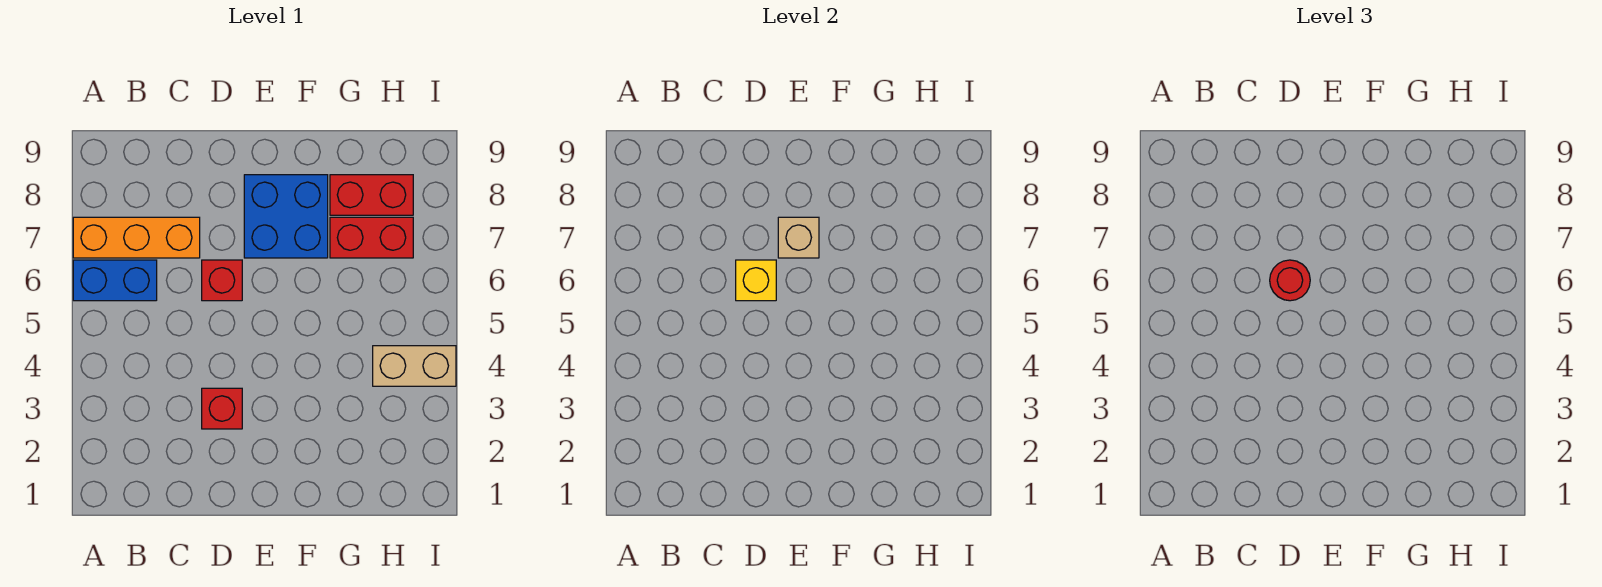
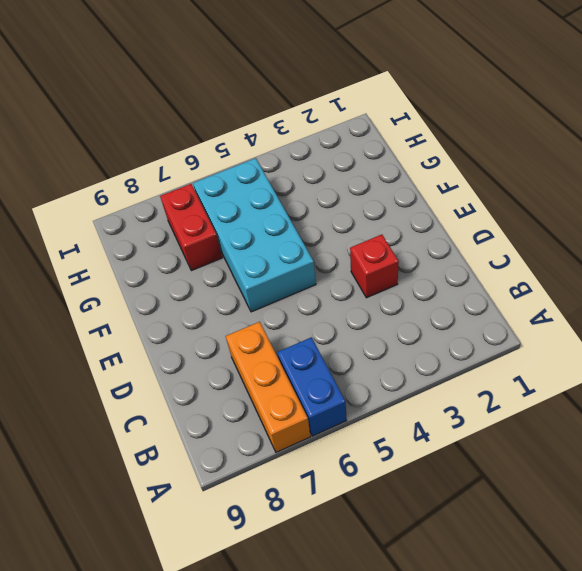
cyan brick E5:H6 level 1 -> none
none -> red brick D6 level 1
none -> blue brick E7:F8 level 1

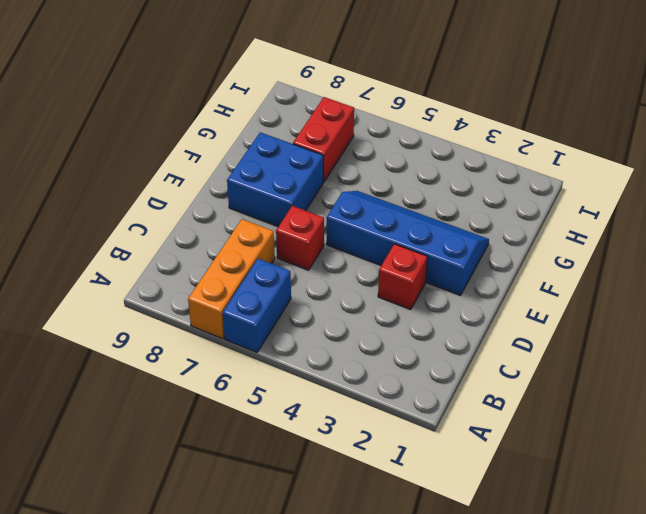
blue slope E2:F5 level 1 top E -> none
none -> red brick G8:H8 level 1
none -> tan brick H4:I4 level 1

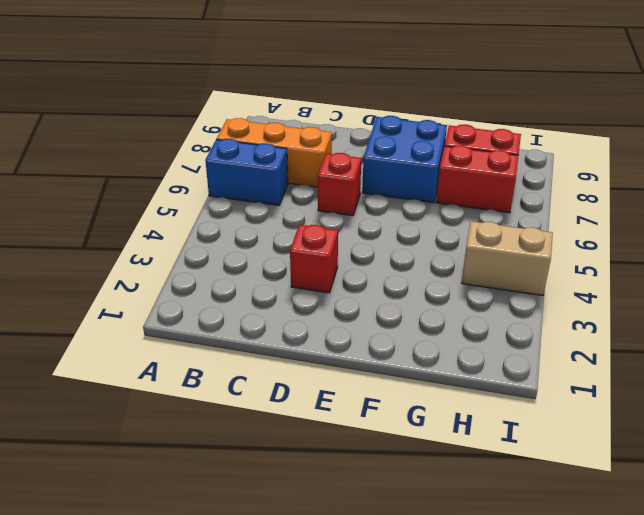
none -> yellow brick D6 level 2
none -> tan brick E7 level 2

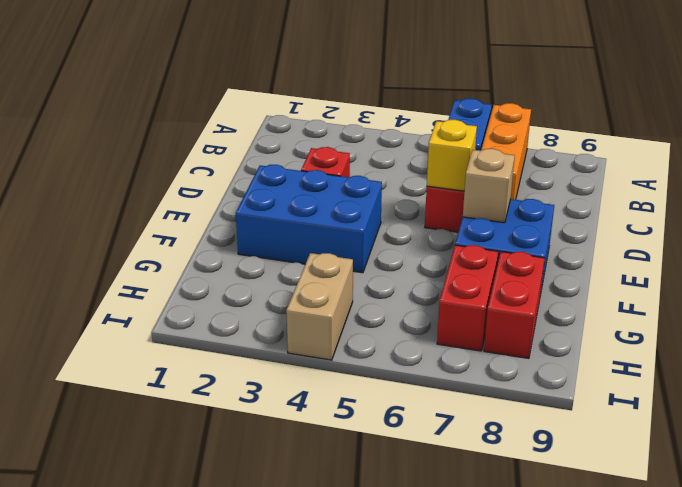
blue brick E2:F4 level 1 -> none
none -> red round brick D6 level 3

